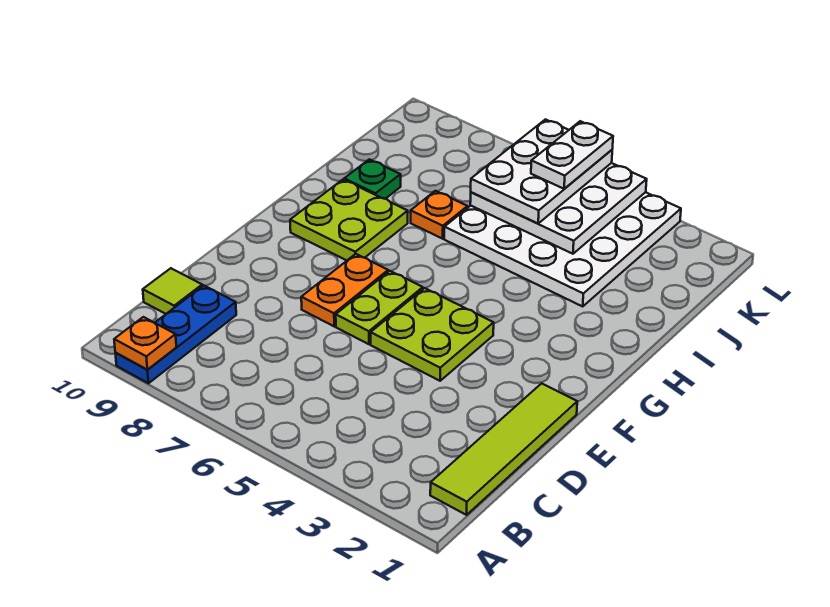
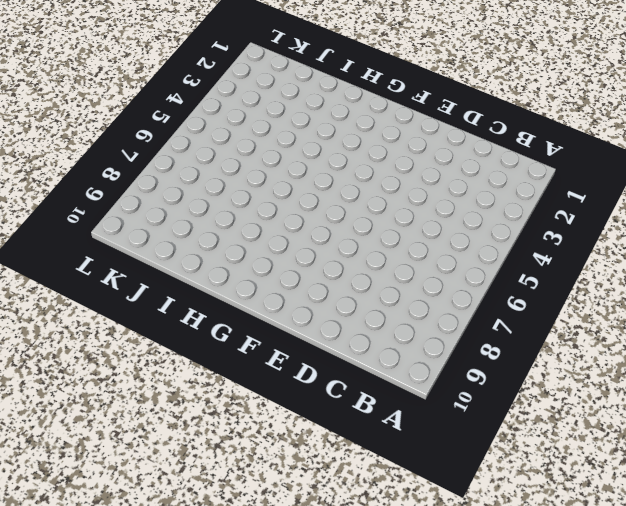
none -> blue plate A9:C9 level 1
none -> lime tile B1:E1 level 1
none -> lime tile C10 level 1

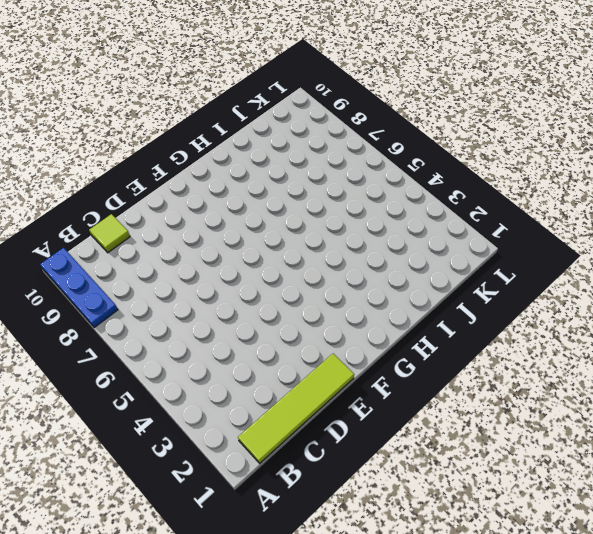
blue plate A8:A10 level 1 -> blue plate A9:C9 level 1
none -> lime plate E4:F5 level 1
none -> lime plate E6:F6 level 1
none -> orange plate E7:F7 level 1

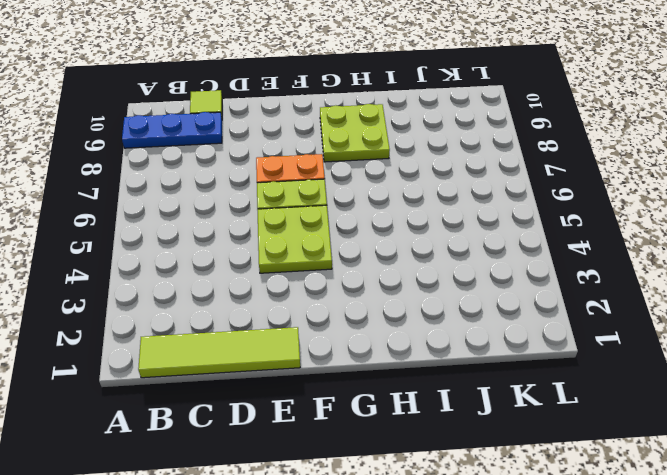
none -> white plate I3:L6 level 1
none -> orange plate I7 level 1
none -> green plate I9 level 1

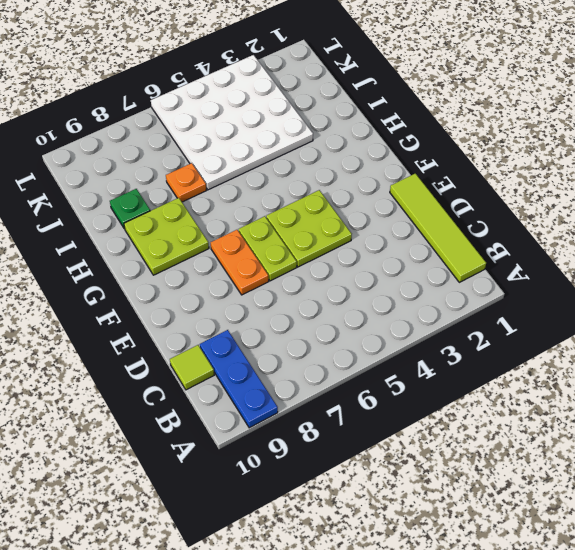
none -> orange plate A9 level 2
none -> white plate J4:L6 level 2
none -> white plate J5:L6 level 3

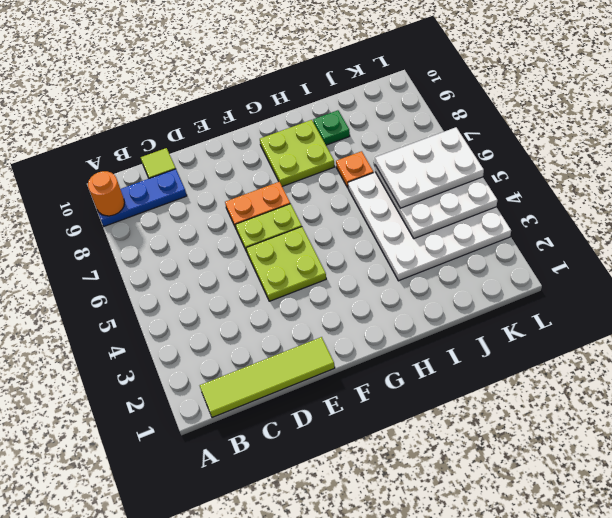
orange round brick A9 level 2 -> orange plate A9 level 2
none -> white plate K5:L5 level 4

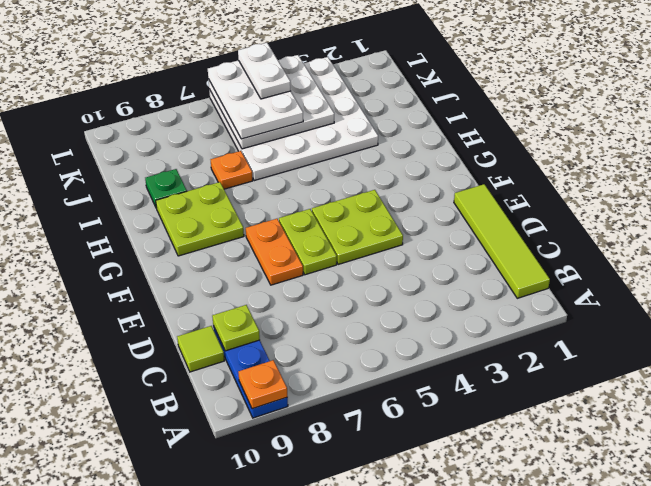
lime plate C9 level 2 -> none

